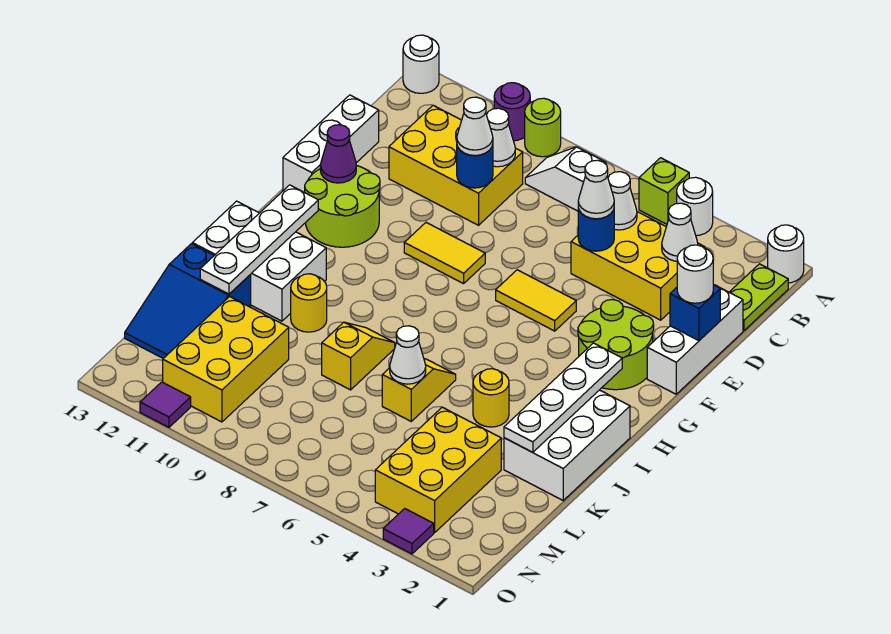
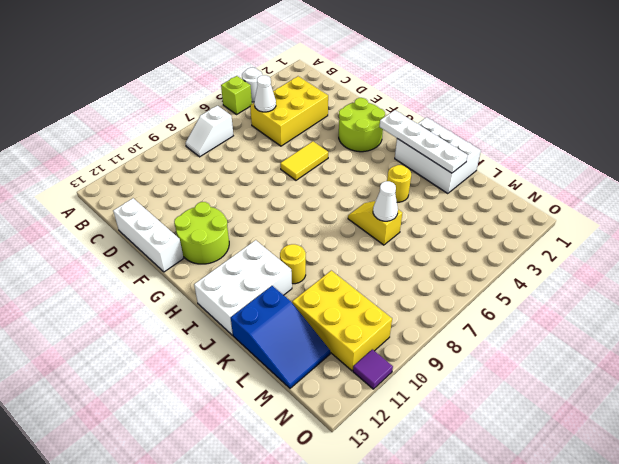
none -> white round brick A1 level 1
none -> lime round brick A9 level 1
none -> purple round brick A10 level 1
none -> white round brick A13 level 1

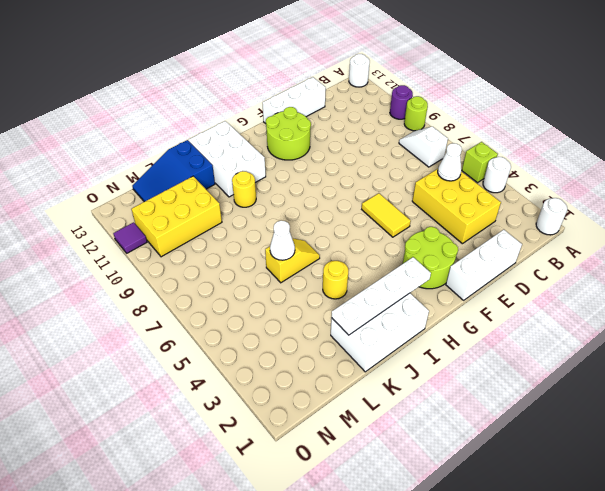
none -> lime plate B1:C1 level 1
none -> yellow brick C9:D11 level 1
none -> yellow tile F8:F9 level 1
none -> yellow slope J8:K8 level 1 top K

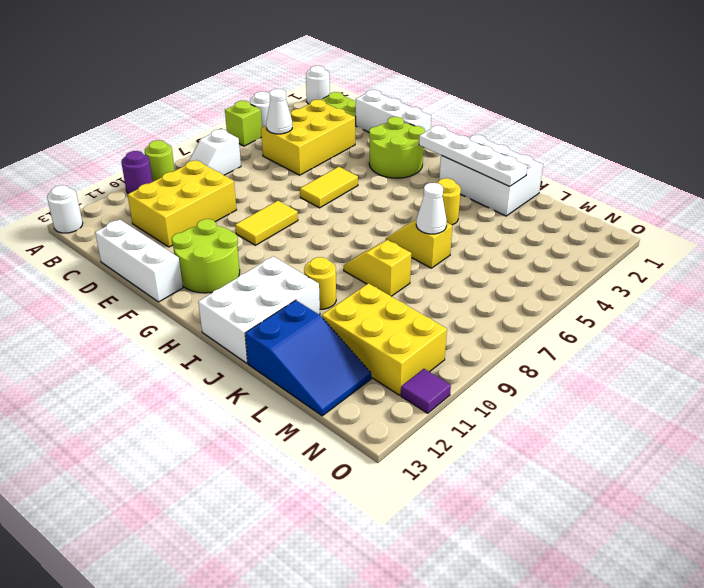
none -> yellow brick L3:N4 level 1
none -> purple tile O3 level 1
none -> white cone C3 level 2
none -> white cone C9 level 2

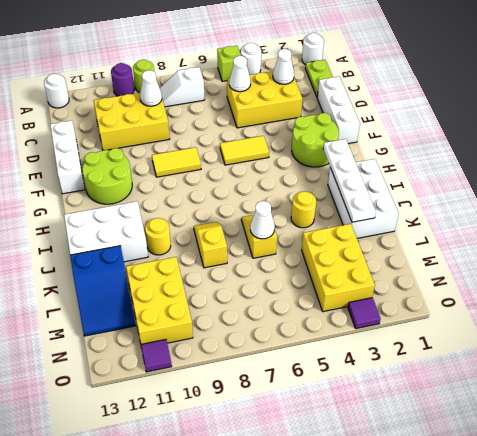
none -> blue round brick D5 level 2
none -> blue round brick D9 level 2
none -> blue brick E1 level 2
none -> purple cone F12 level 2

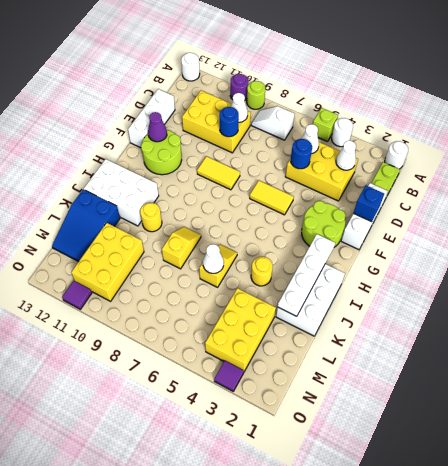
none -> white plate H12:K12 level 2
none -> white cone D5 level 3
none -> white cone D9 level 3
none -> white round brick E1 level 3

